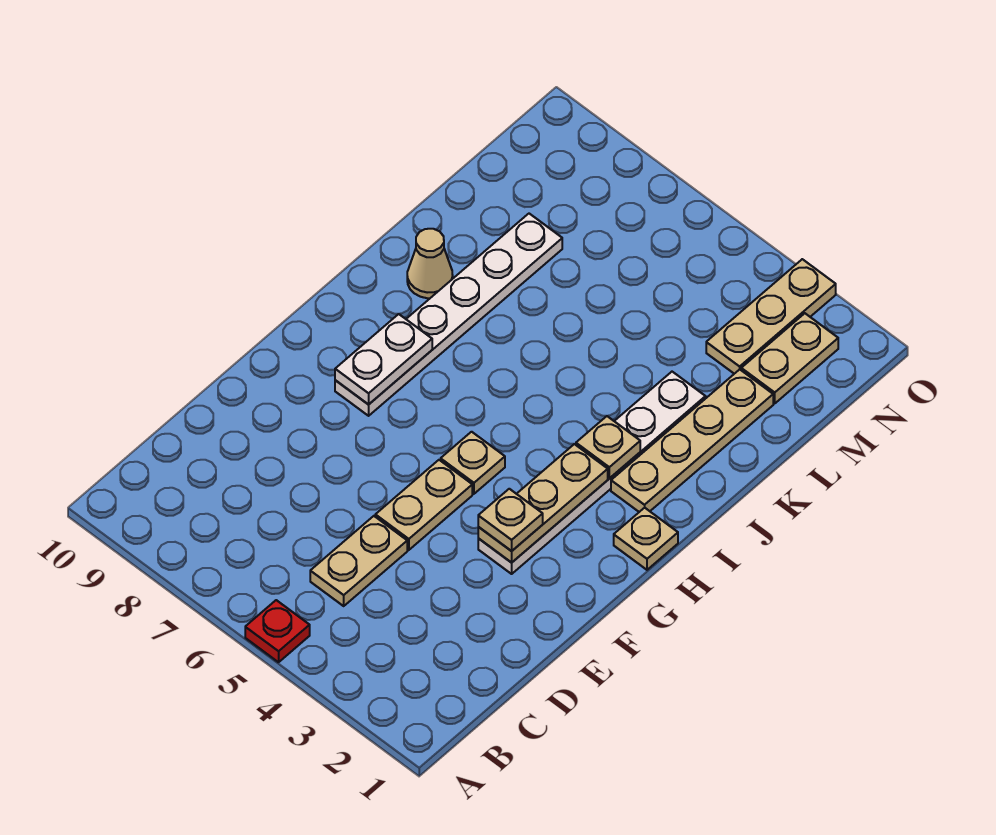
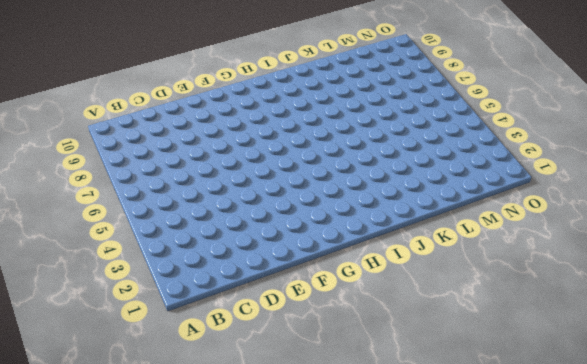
none -> red plate A5 level 1
none -> tan plate C5:D5 level 1
none -> tan plate E5:F5 level 1

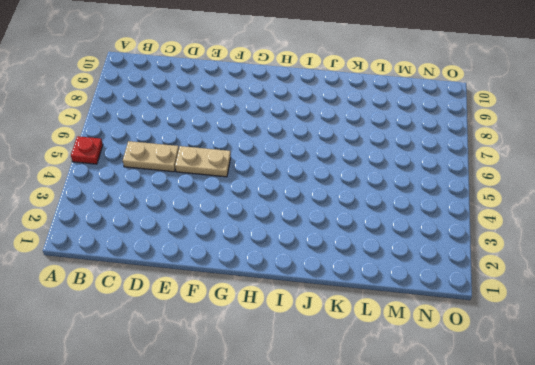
none -> white plate F3:K3 level 1
none -> tan plate G5 level 1
none -> white plate G8:L8 level 1

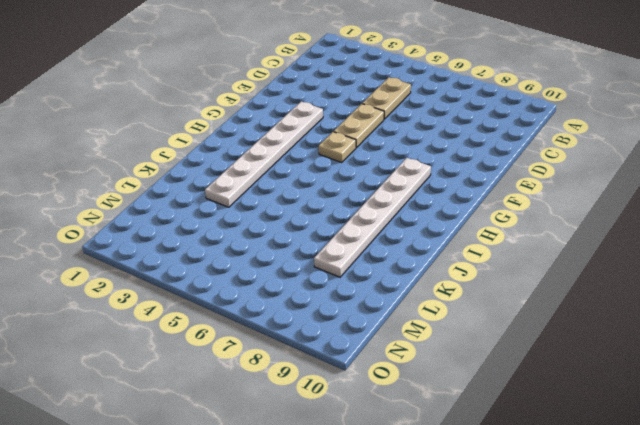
none -> red plate A5 level 1
none -> tan plate H1 level 1
none -> tan plate I2:L2 level 1

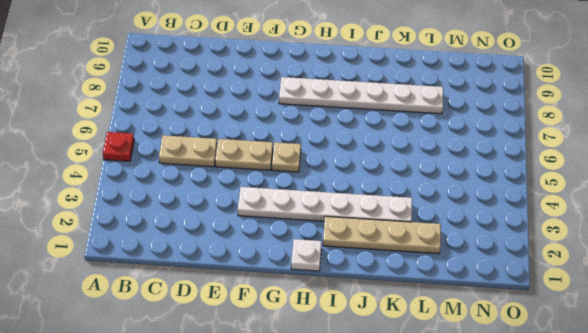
white plate H1 level 1 -> tan plate H1 level 1
none -> tan cone J9 level 1
none -> tan plate M2:N2 level 1
none -> tan plate M3:O3 level 1

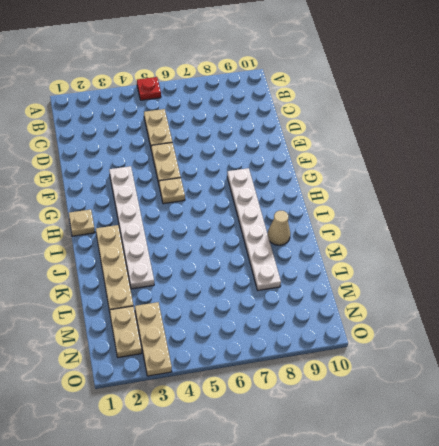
none -> tan plate F3:H3 level 2
none -> white plate G8:H8 level 2
none -> tan plate I3 level 2

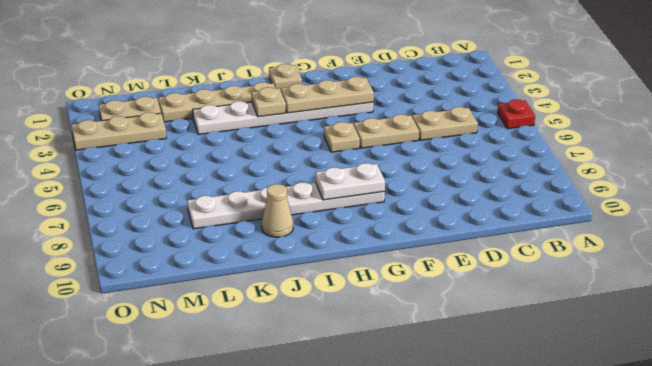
none -> tan plate F3 level 3

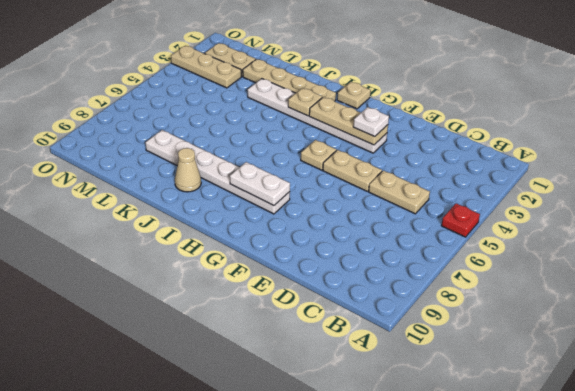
white plate F3 level 3 -> tan plate F3 level 3

